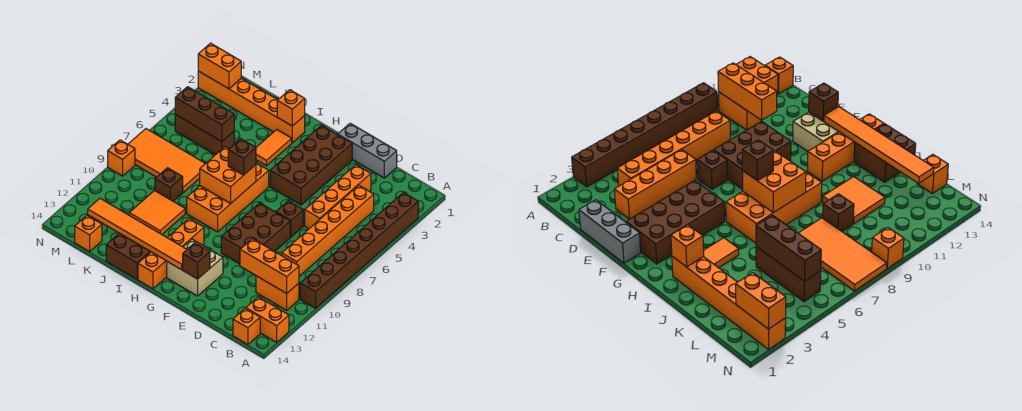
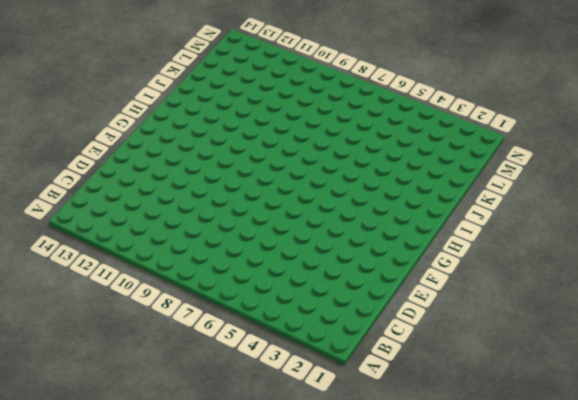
none -> brown brick A3:A10 level 1
none -> orange brick A13:B13 level 1
none -> orange brick B11:C11 level 1
none -> orange brick B14 level 1

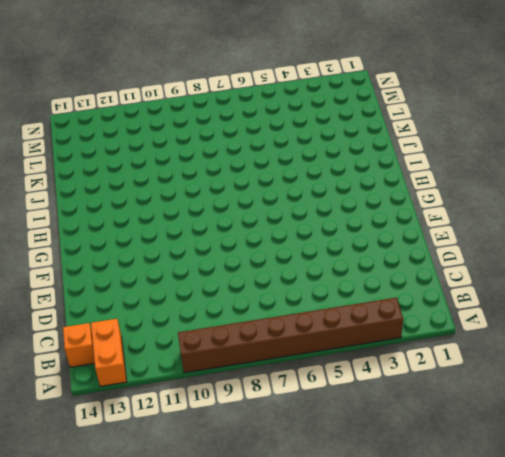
none -> orange brick B11:C11 level 1
none -> orange brick C4:C9 level 1
none -> grey brick D1:F1 level 1
none -> orange brick D3:D6 level 1

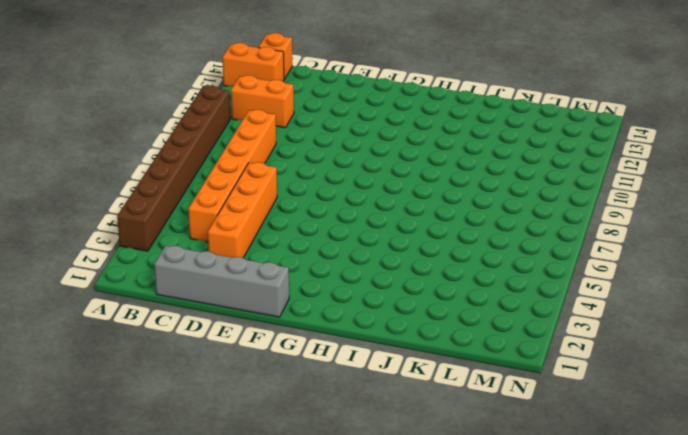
grey brick C1:F1 level 1 -> grey brick D1:F1 level 1
none -> brown brick E7 level 1
none -> brown brick E8:F10 level 1
none -> brown brick F2:G5 level 1
none -> tan brick F12:G13 level 1

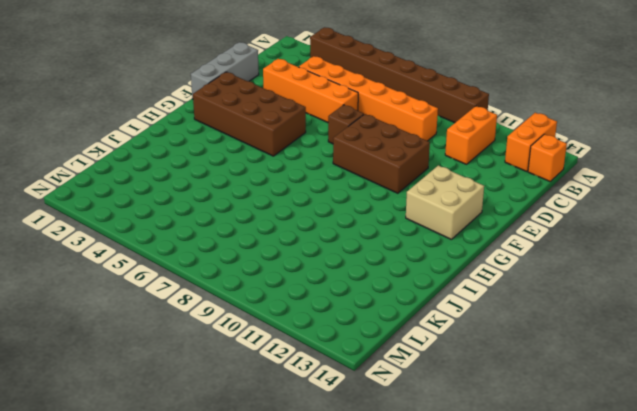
none -> orange brick H6:I9 level 1
none -> orange brick H11:H14 level 1
none -> orange brick I2:N2 level 1
none -> orange tile I3:I4 level 1

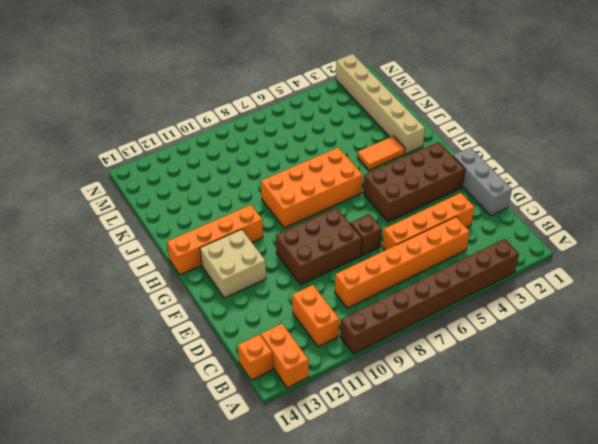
tan brick I2:N2 level 1 -> orange brick I2:N2 level 1
none -> brown brick I13:J14 level 1
none -> orange tile J10:K11 level 1
none -> brown brick K5:M5 level 1
none -> orange tile K7:N8 level 1

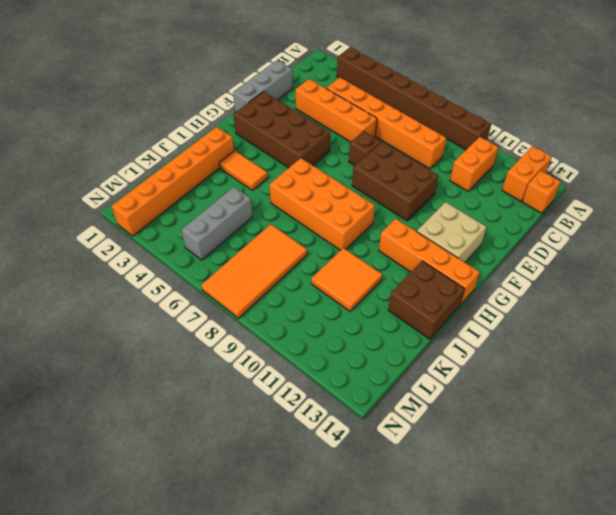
grey brick K5:M5 level 1 -> brown brick K5:M5 level 1
none -> brown brick K9 level 1
none -> orange brick L14 level 1
none -> orange brick N9 level 1
none -> orange brick B11:D11 level 2

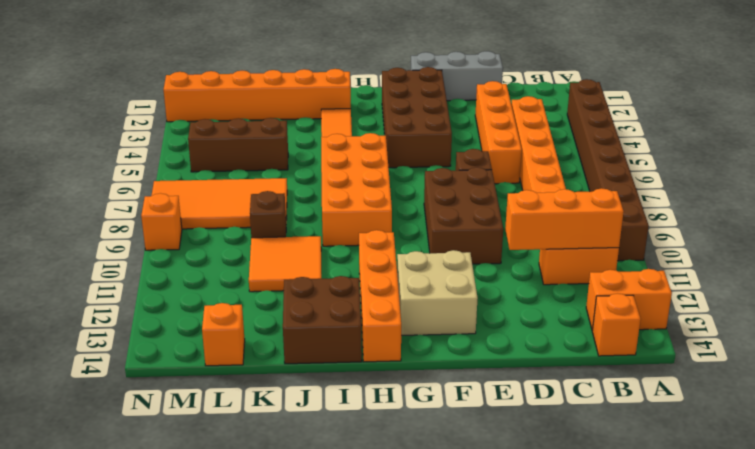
none -> brown brick F13 level 2
none -> orange tile G13:L13 level 2
none -> orange brick H7:I8 level 2
none -> orange brick I2 level 2

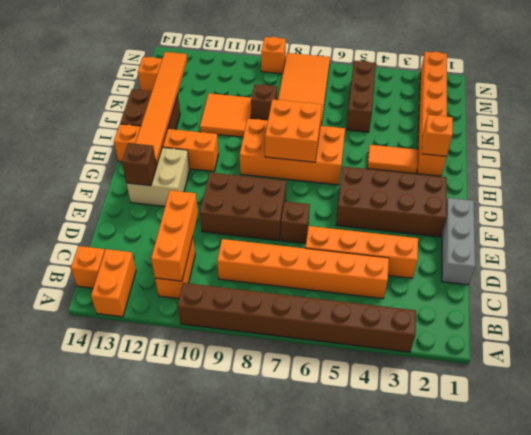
none -> brown brick K5:M5 level 2
none -> orange brick M2:N2 level 2
none -> brown brick H7 level 3

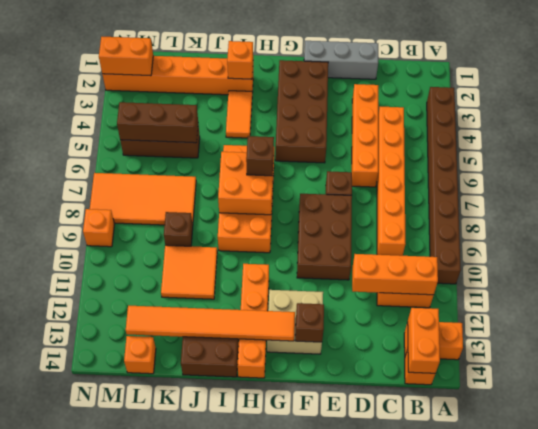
orange brick B13:B14 level 2 -> none

